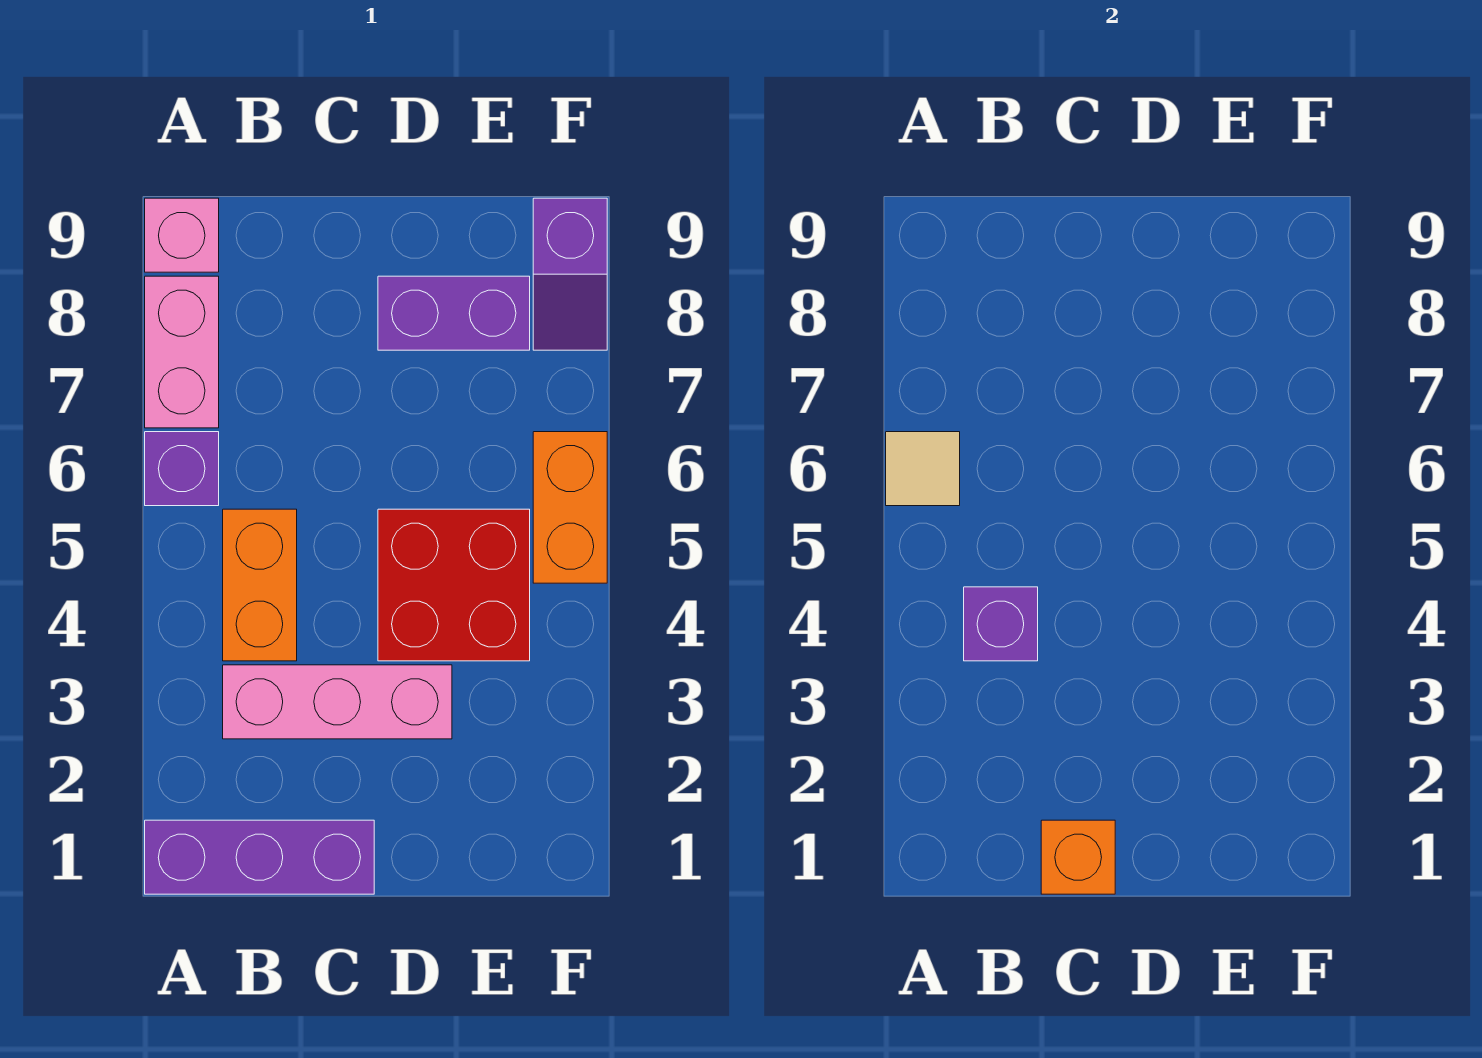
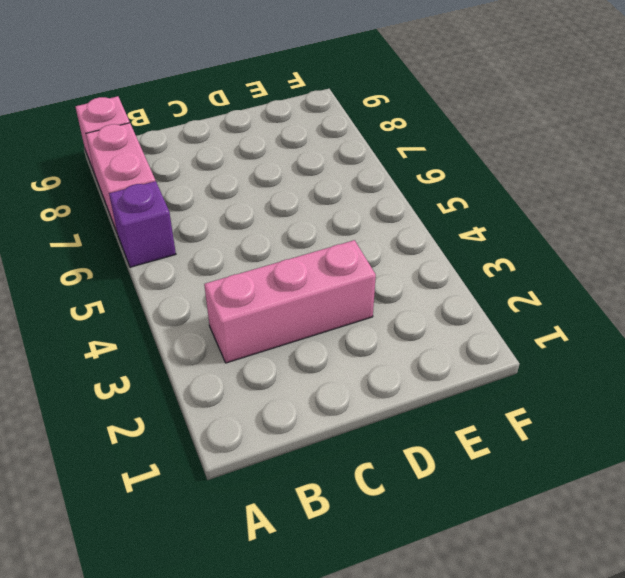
none -> purple brick A1:C1 level 1
none -> orange brick B4:B5 level 1
none -> red brick D4:E5 level 1

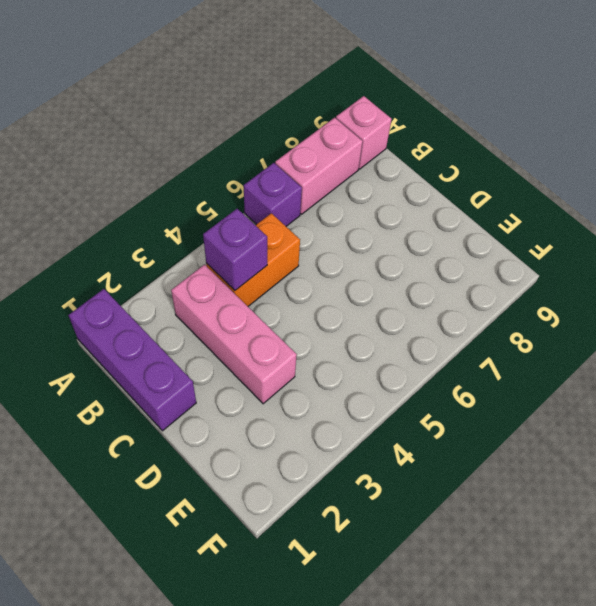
none -> red brick D4:E5 level 1
none -> purple brick D8:E8 level 1
none -> orange brick F5:F6 level 1

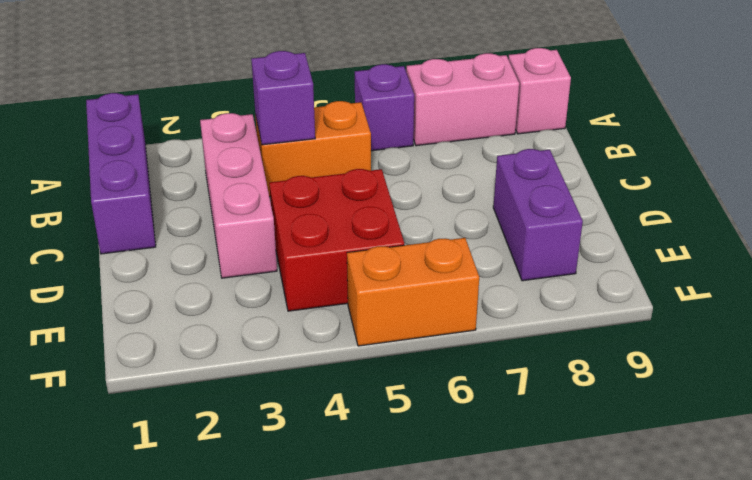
none -> purple slope F8:F9 level 1 top 9
none -> tan tile A6 level 2
none -> orange brick C1 level 2

